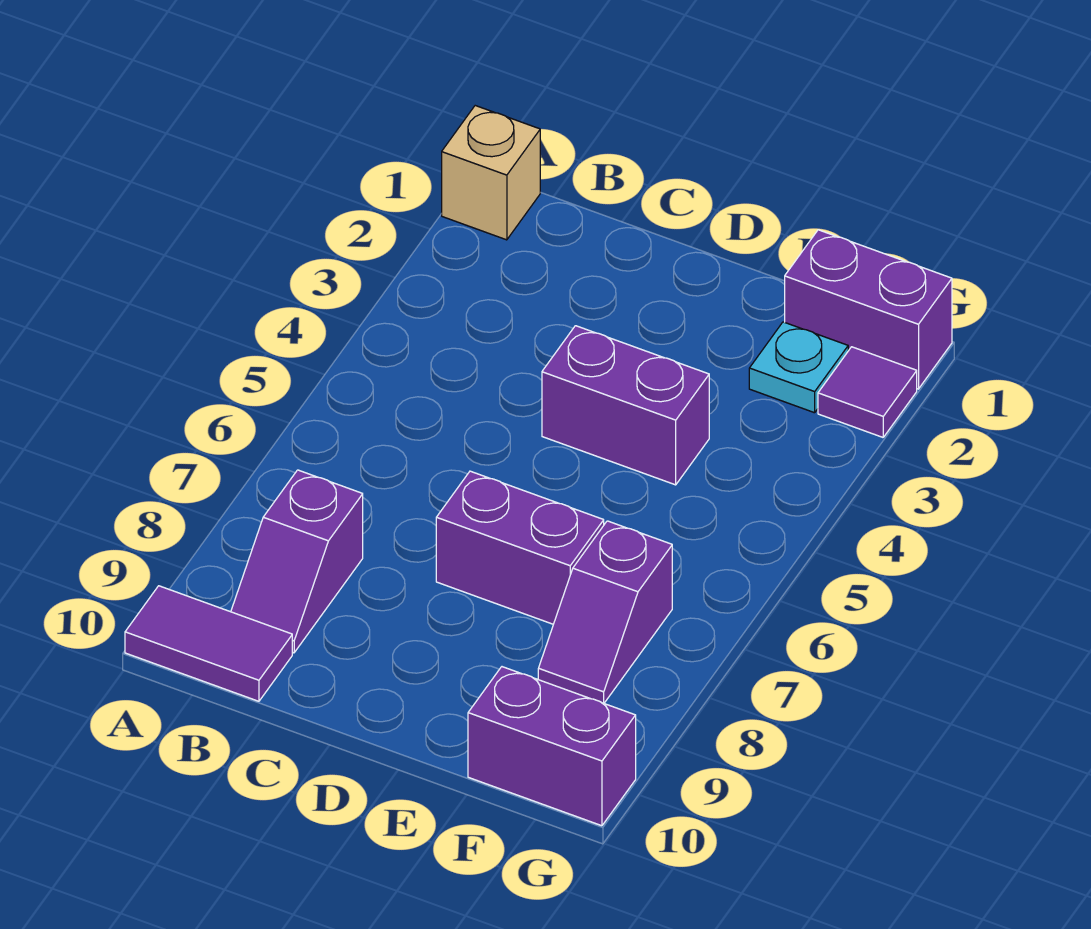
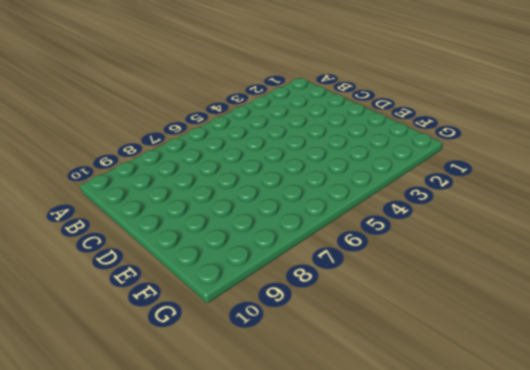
none -> tan brick A1 level 1
none -> purple tile A10:B10 level 1

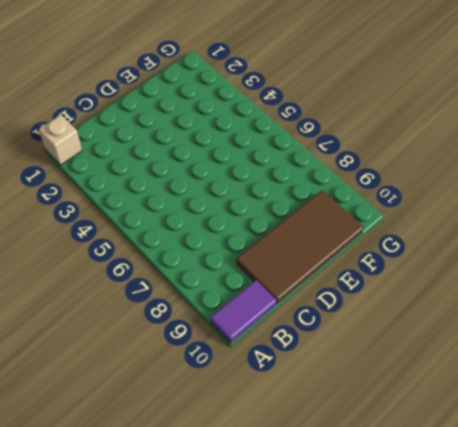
brown tile C9:F10 level 1 -> purple brick F10:G10 level 1
none -> purple slope B8:B9 level 1 top 8
none -> purple brick D4:E4 level 1

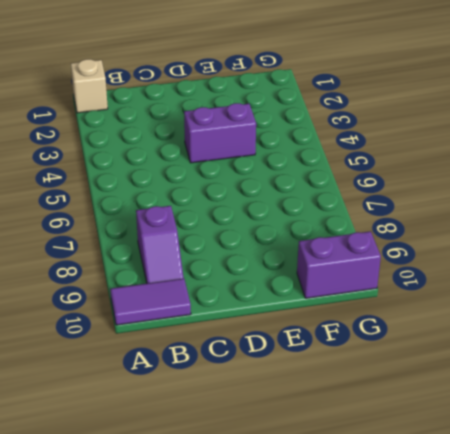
none -> purple brick D7:E7 level 1
none -> purple brick F1:G1 level 1

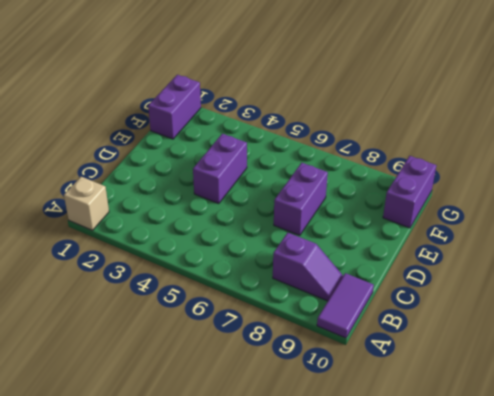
none -> cyan plate F2 level 1
none -> purple slope F7:F8 level 1 top 7

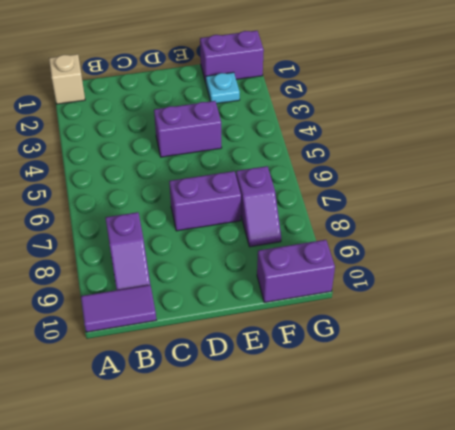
none -> purple tile G2 level 1

